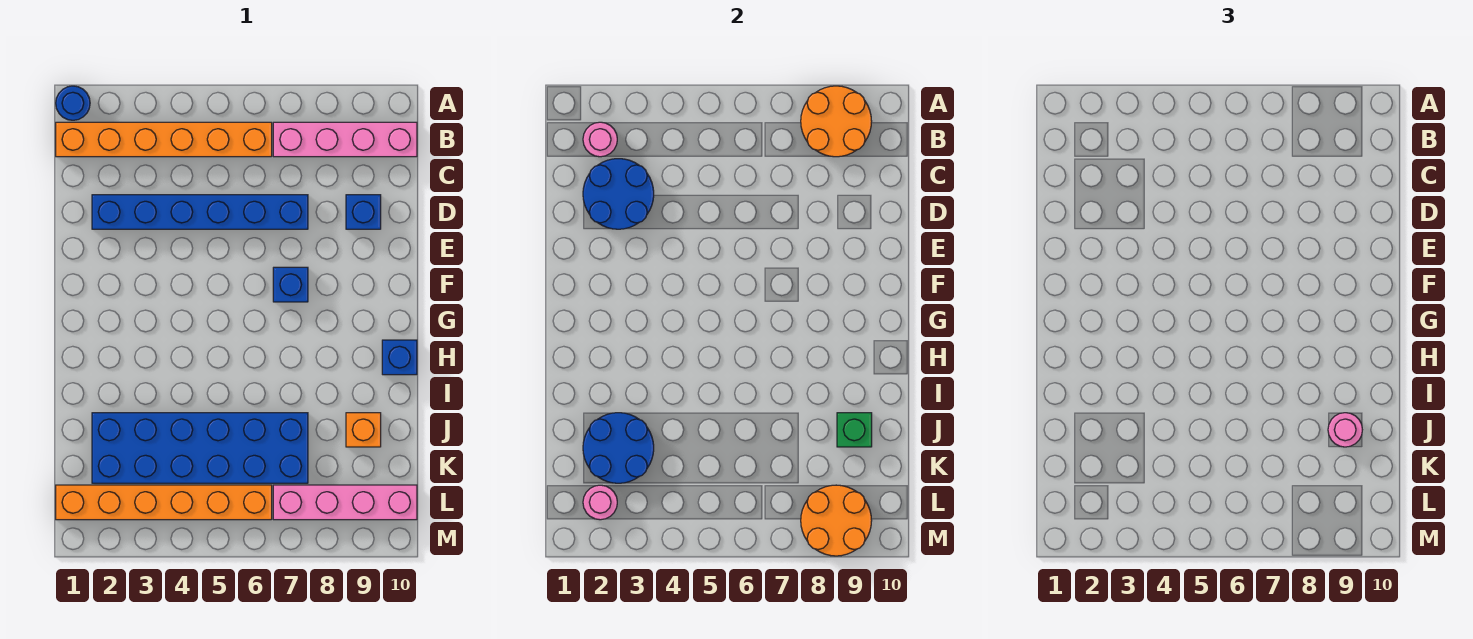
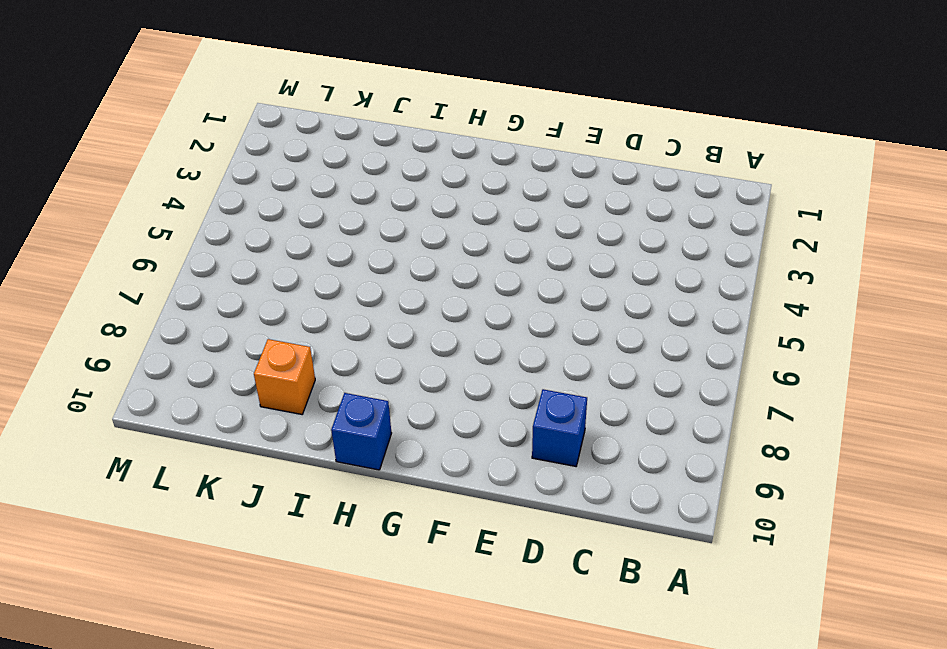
none -> blue round brick A1 level 1
none -> orange brick B1:B6 level 1
none -> pink brick B7:B10 level 1

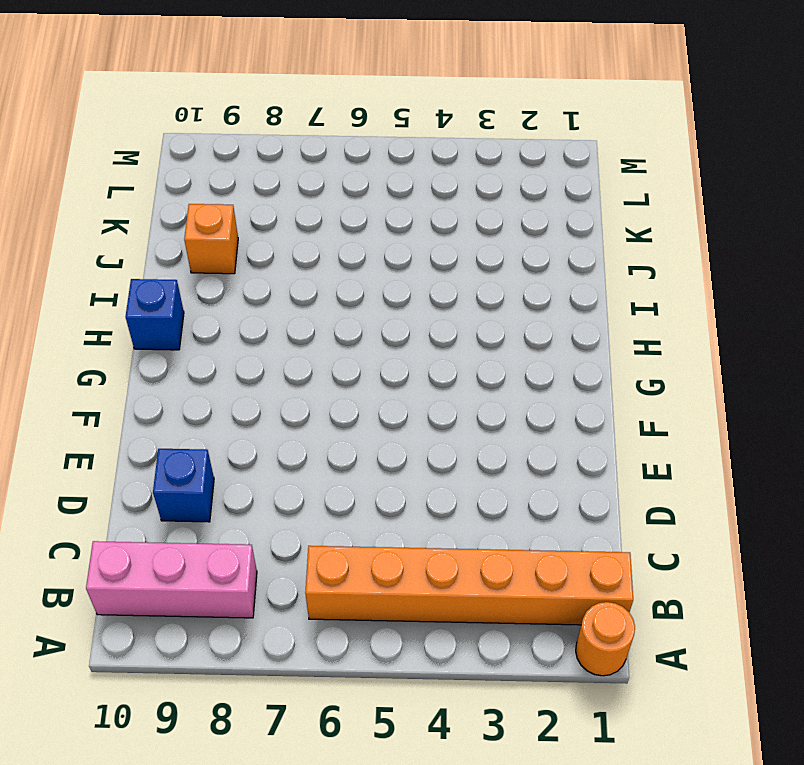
orange round brick A1 level 1 -> blue round brick A1 level 1
pink brick B8:B10 level 1 -> pink brick B7:B10 level 1
none -> blue brick D2:D7 level 1
none -> blue brick F7 level 1
none -> blue brick J2:K7 level 1

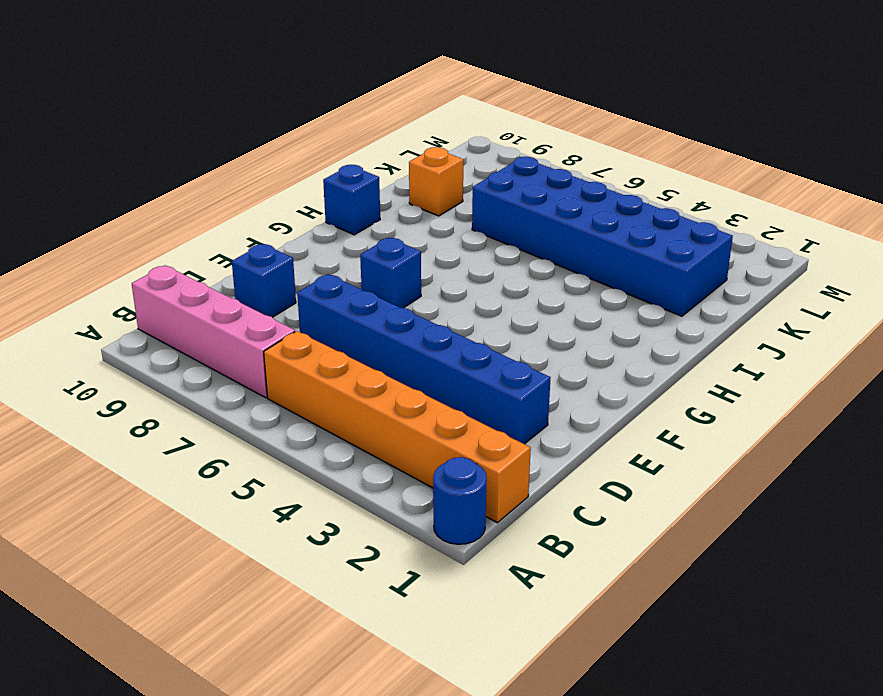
none -> orange brick L1:L6 level 1
none -> pink brick L7:L10 level 1
none -> orange round brick A8:B9 level 2

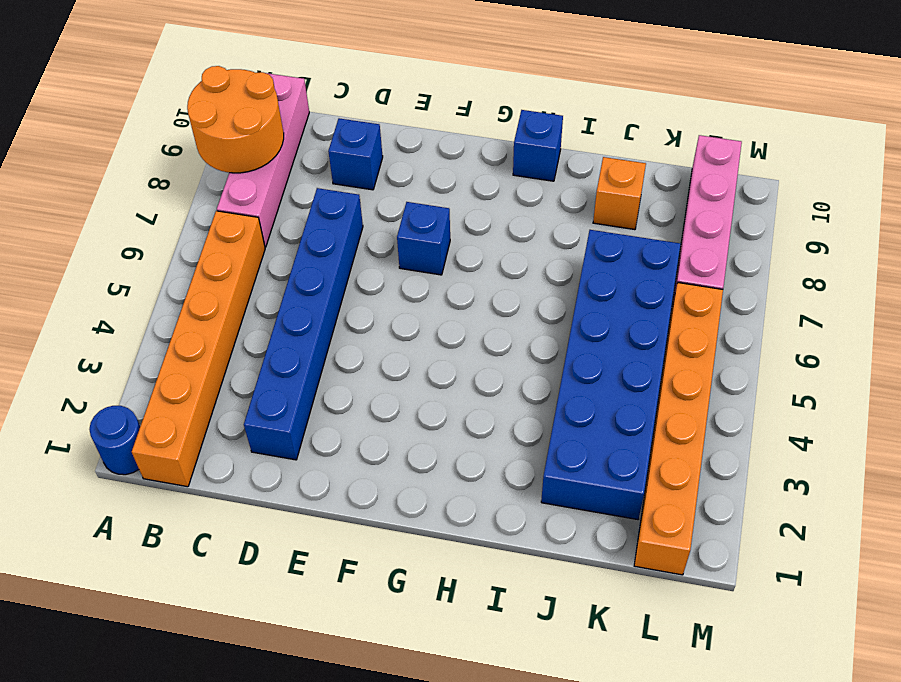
none -> pink round brick B2 level 2
none -> blue round brick C2:D3 level 2
none -> blue round brick J2:K3 level 2

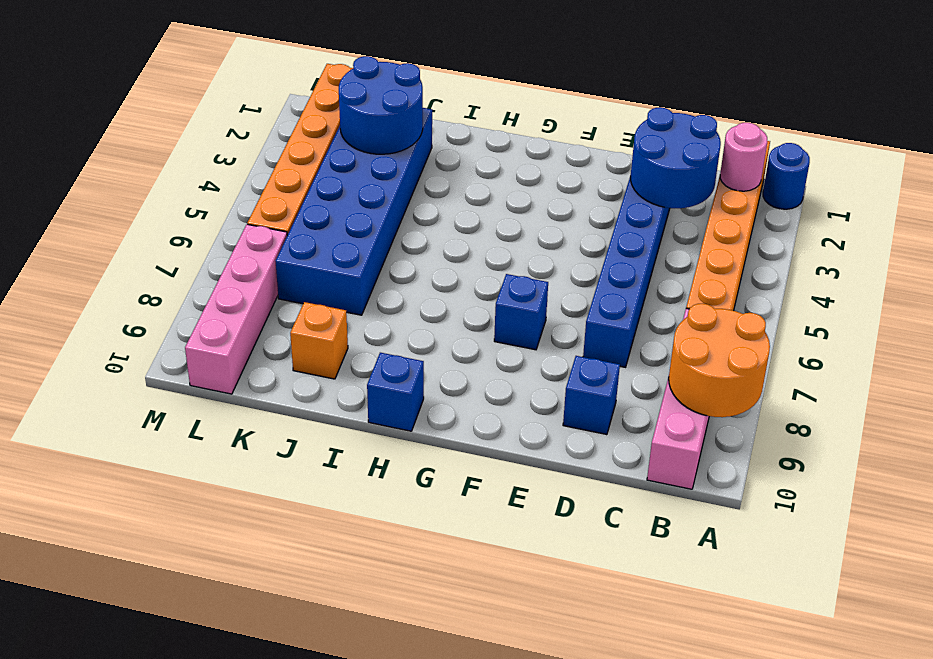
none -> green brick J9 level 2
none -> pink round brick L2 level 2
none -> orange round brick L8:M9 level 2

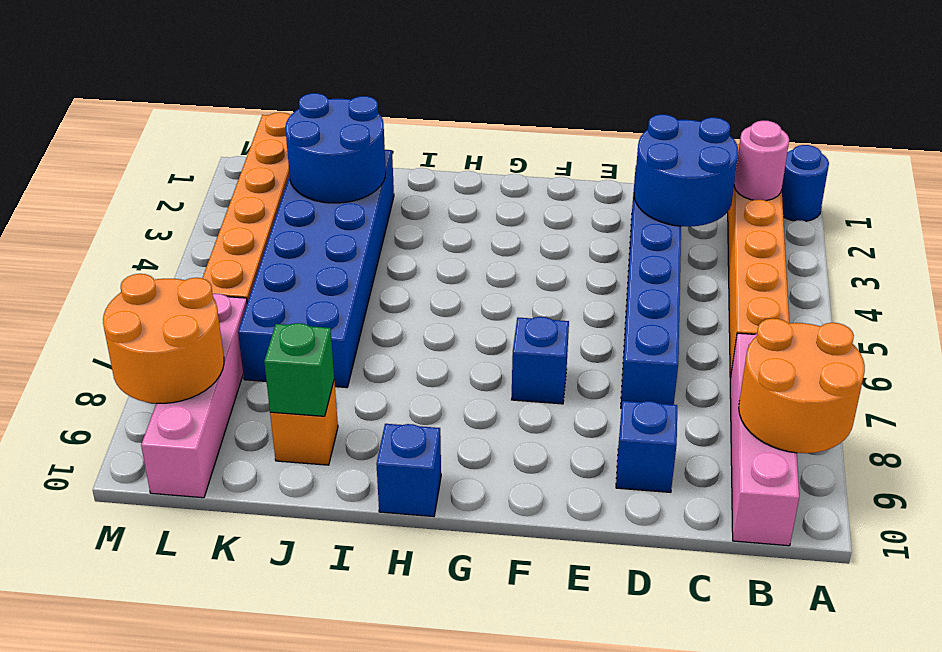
none -> pink round brick L2 level 2
none -> pink round brick J9 level 3

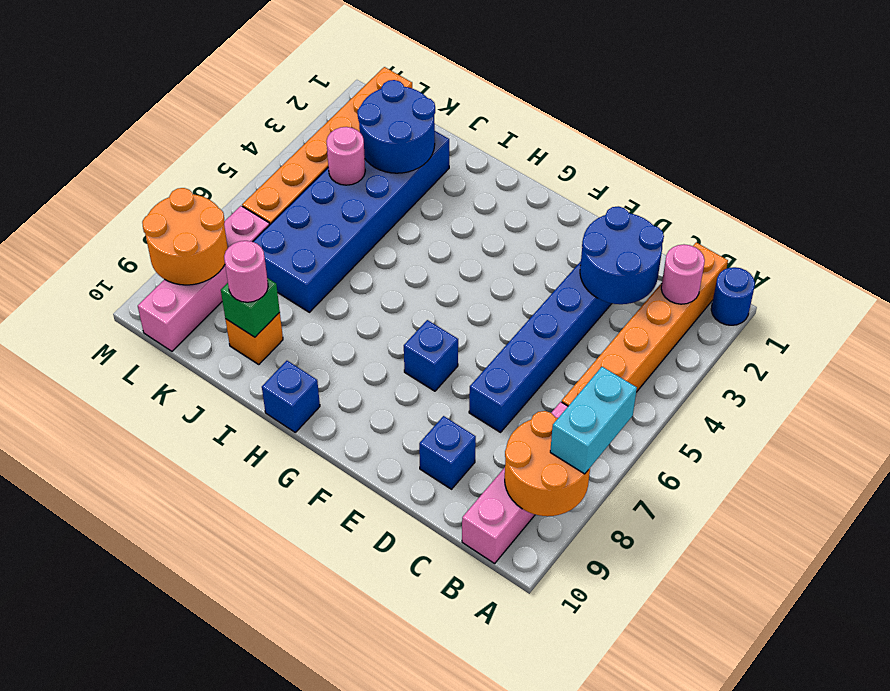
cyan brick A7:A8 level 3 -> none
pink round brick K4 level 2 -> pink round brick L2 level 2

